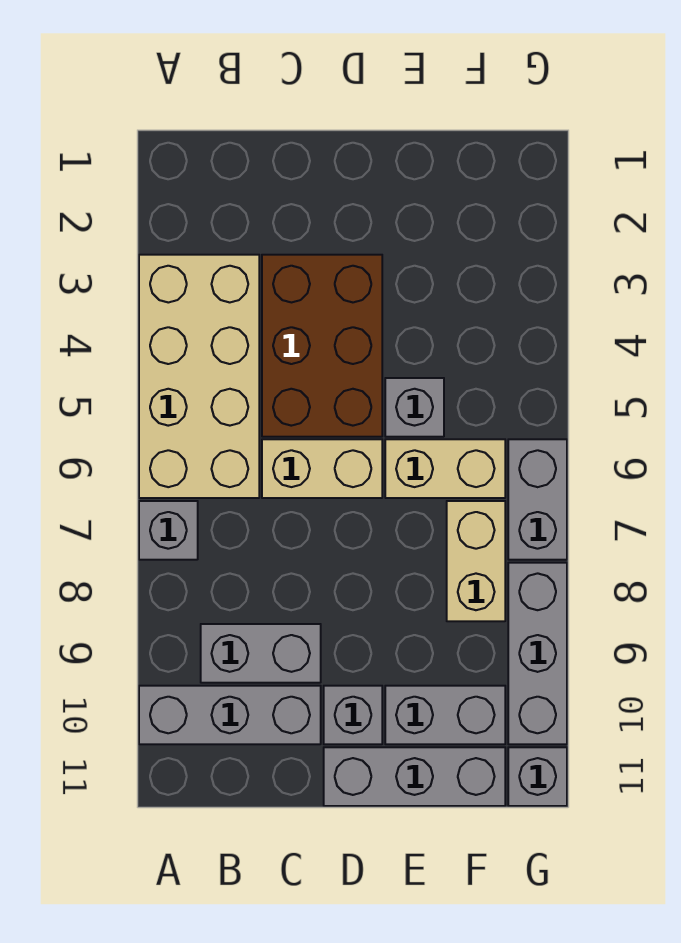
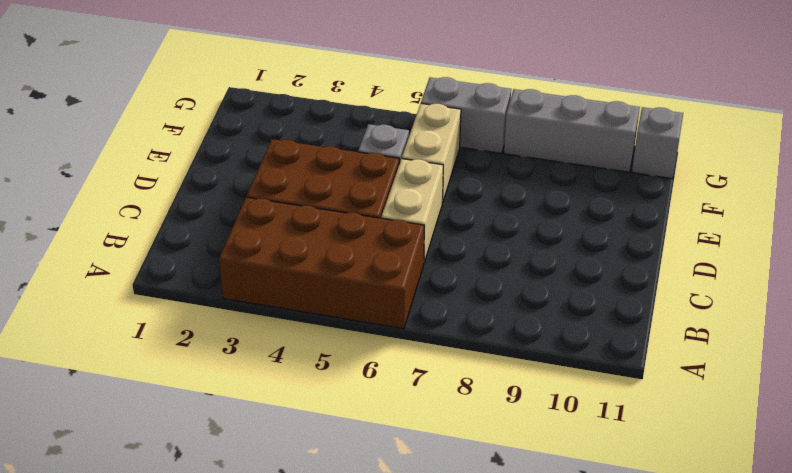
brown brick A3:B6 level 1 -> tan brick A3:B6 level 1
none -> grey brick A7 level 1
none -> grey brick A10:C10 level 1
none -> grey brick B9:C9 level 1

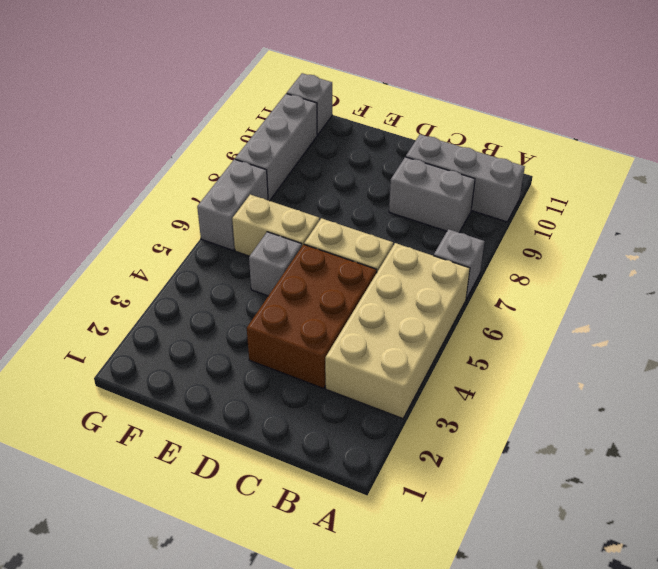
none -> grey brick D10 level 1
none -> grey brick D11:F11 level 1
none -> grey brick E10:F10 level 1

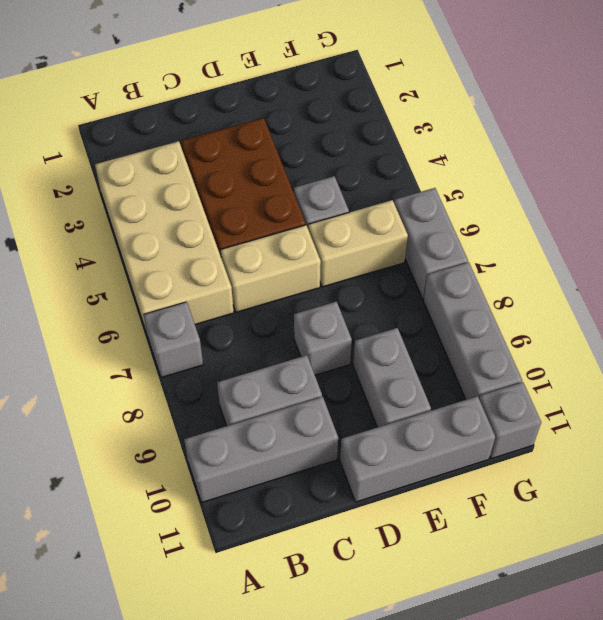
grey brick D8 level 1 -> grey brick D10 level 1
grey brick E9:E10 level 1 -> grey brick E10:F10 level 1
none -> tan brick F7:F8 level 1

